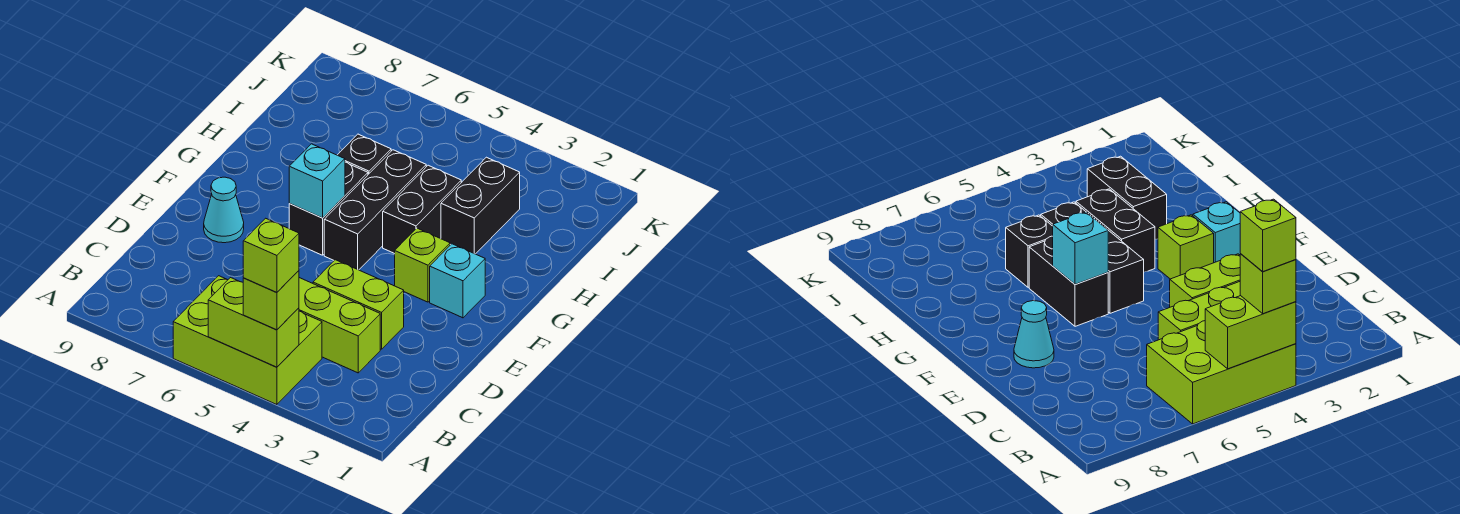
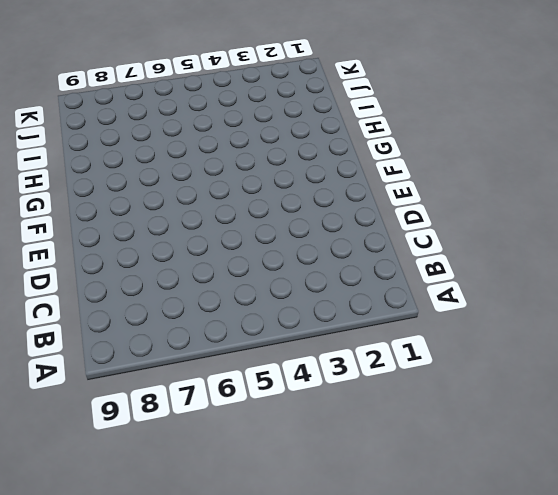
none -> lime brick A4:B6 level 1
none -> lime brick C3:C5 level 1
none -> lime brick D3:D4 level 1

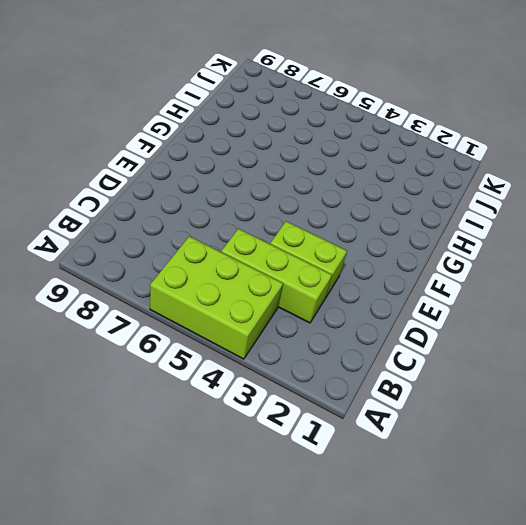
none -> cyan cone E8 level 1
none -> cyan brick F2 level 1
none -> lime brick F3 level 1

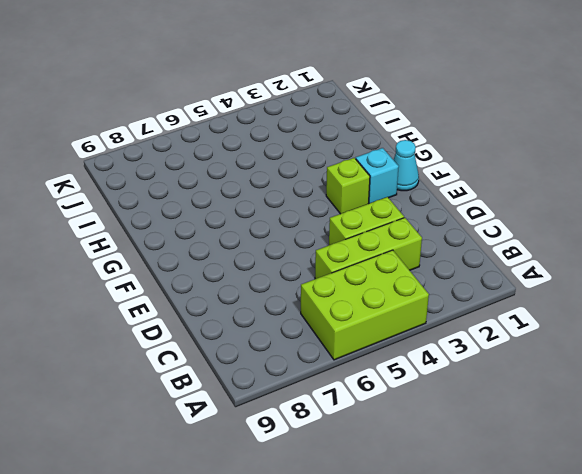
cyan cone F1 level 1 -> cyan cone E8 level 1
none -> black brick F5:H5 level 1
none -> black brick F6:G6 level 1
none -> black brick G4:H4 level 1

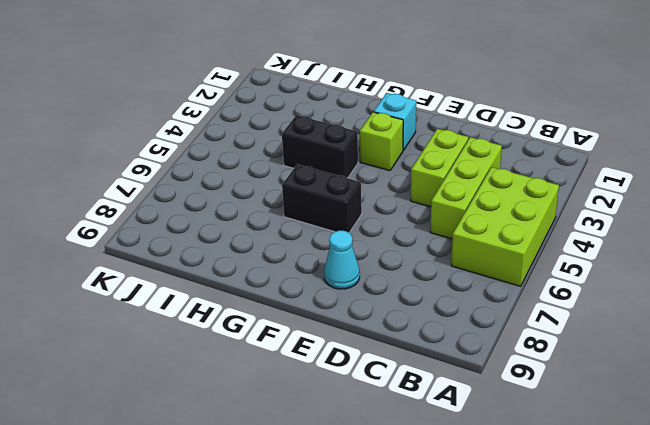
none -> black brick F5:H5 level 1
none -> black brick H3:I3 level 1
none -> black brick H6 level 1

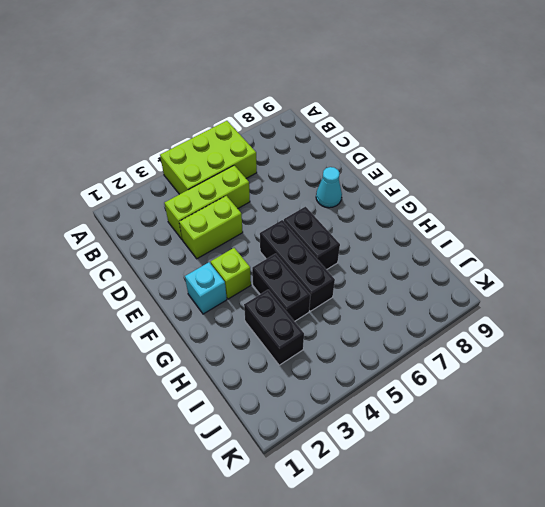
none -> black brick H6 level 1
none -> lime brick A4:A5 level 2
none -> cyan brick F6 level 2

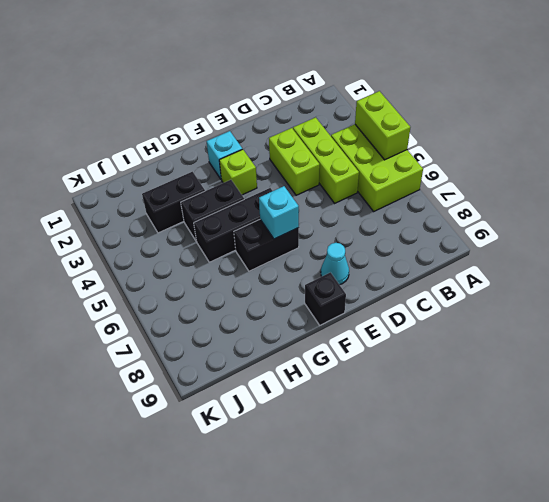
black brick F9 level 1 -> black brick H6 level 1
none -> lime brick A4 level 3
none -> lime brick A4 level 4

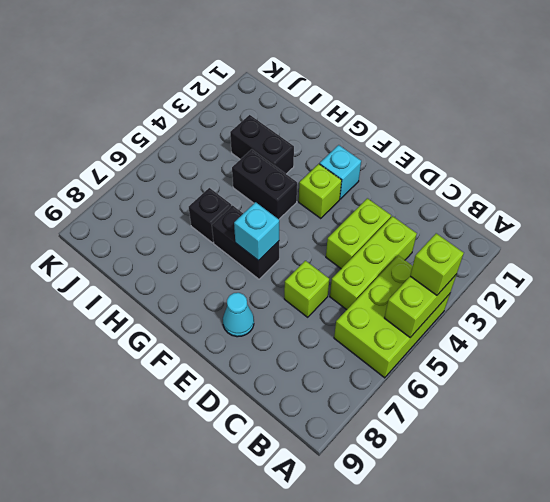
lime brick D6 level 1 -> lime brick A4 level 4
none -> black brick F5:H5 level 1

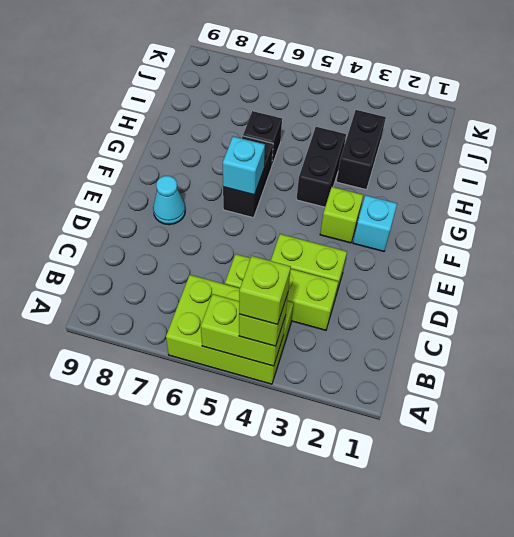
none -> black brick F5:H5 level 1

